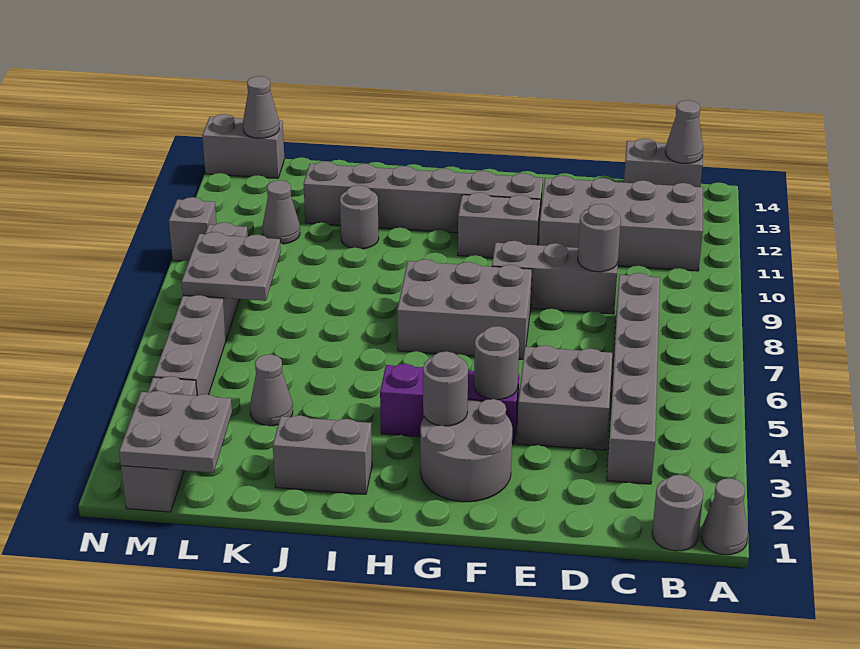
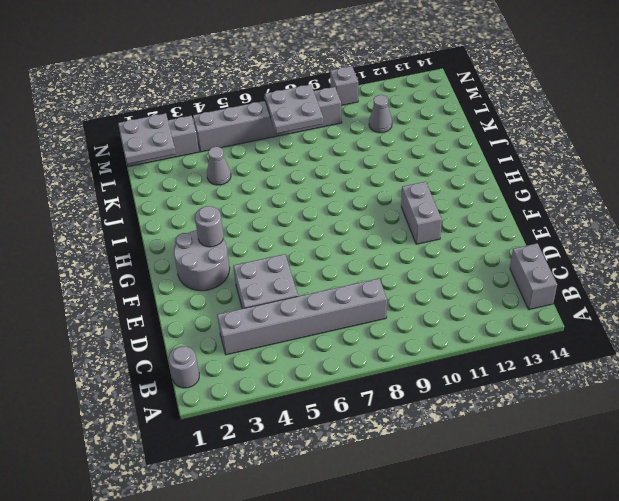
none -> grey cone A1 level 1
none -> grey brick B11:E12 level 1
none -> grey brick D9:F9 level 1

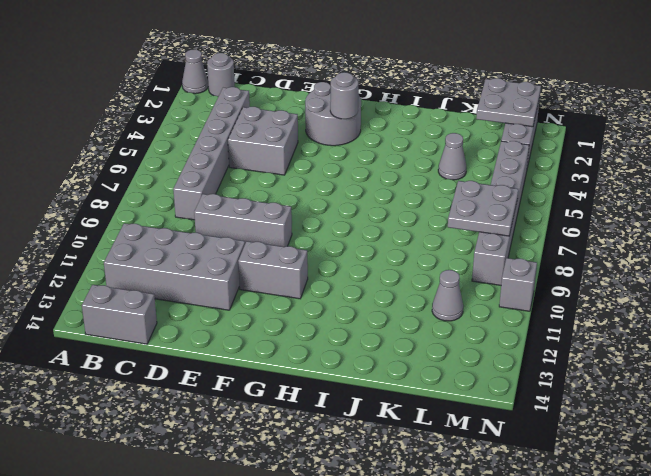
none -> purple brick F4:H4 level 1
none -> grey brick F7:H8 level 1
none -> grey brick F12:K12 level 1

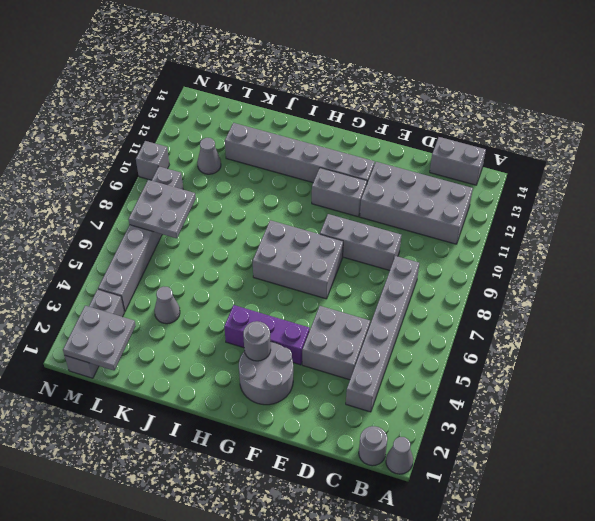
none -> grey brick I2:J2 level 1
none -> grey round brick J11 level 1
none -> grey brick M14:N14 level 1

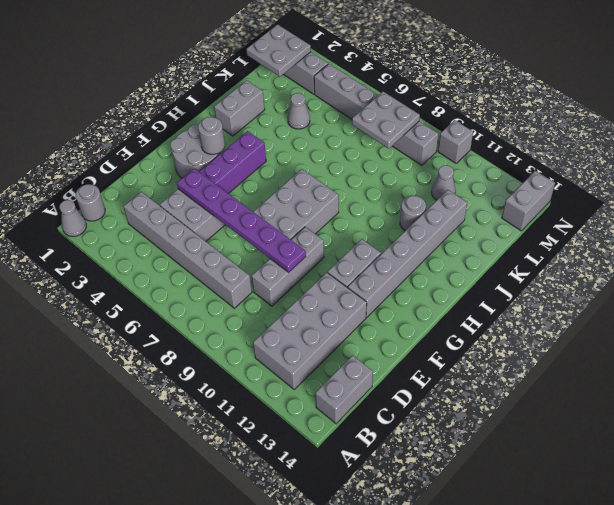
purple plate E4:E9 level 2 -> none
none -> grey cone B14 level 2
none -> grey round brick D9 level 2
none -> grey round brick F4 level 2

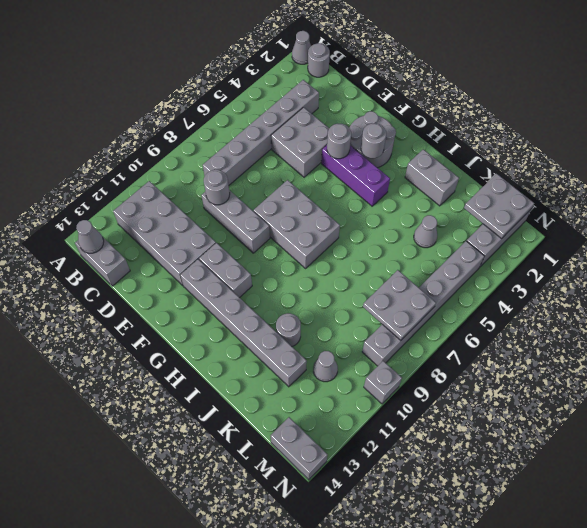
none -> grey cone M14 level 2

